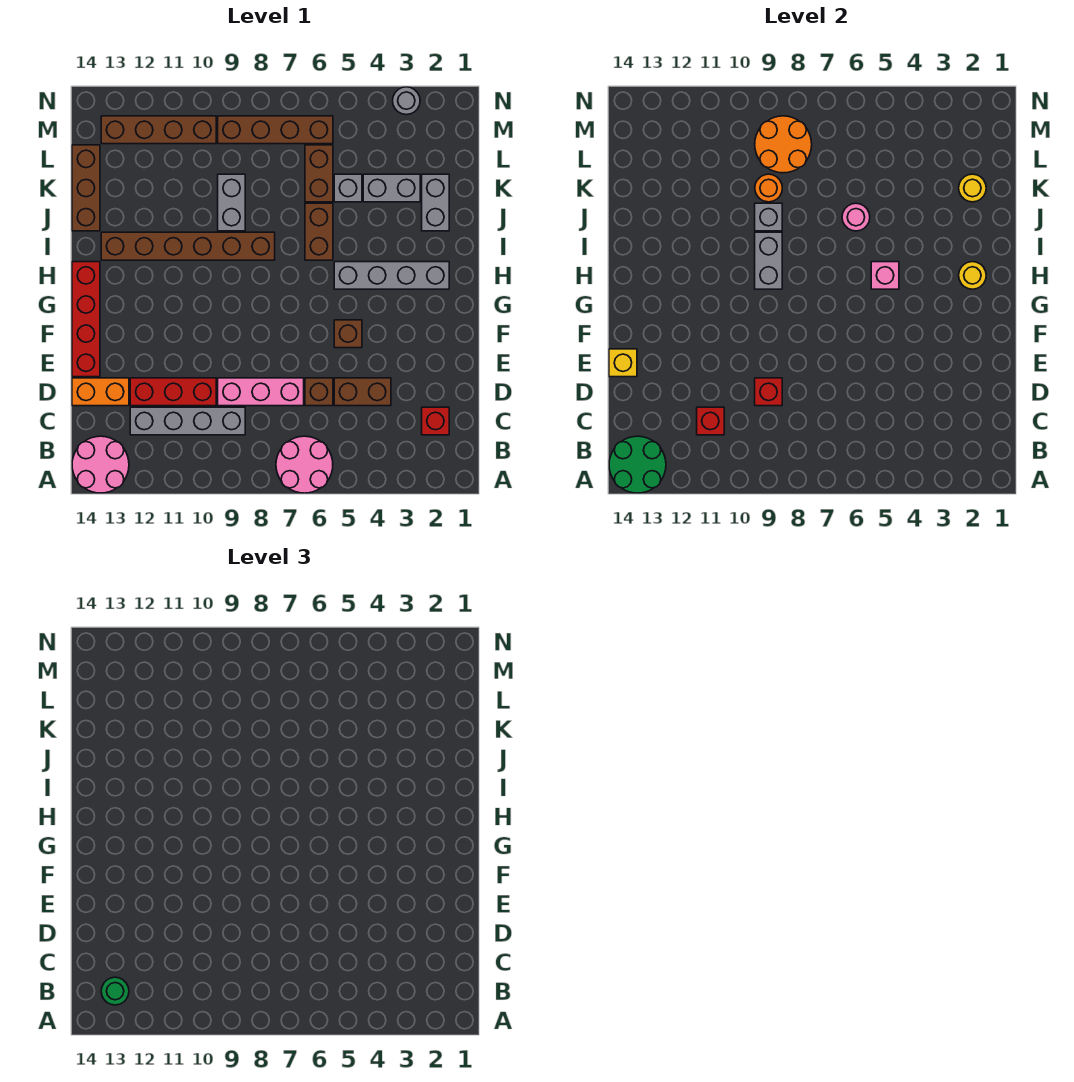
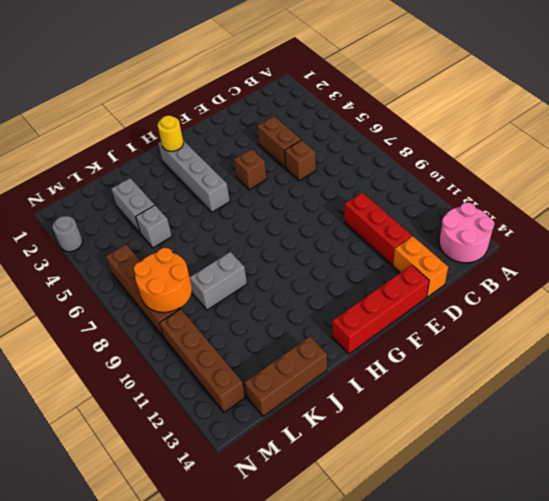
none -> pink round brick A6:B7 level 1
none -> red brick C2 level 1
none -> grey brick C9:C12 level 1
none -> pink brick D7:D9 level 1

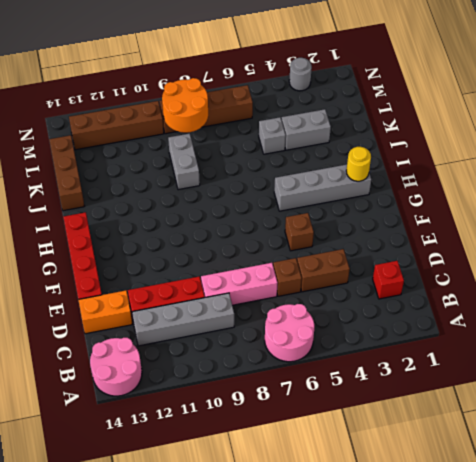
none -> brown brick I6:J6 level 1
none -> brown brick I8:I13 level 1
none -> grey brick J2:K2 level 1
none -> brown brick K6:L6 level 1

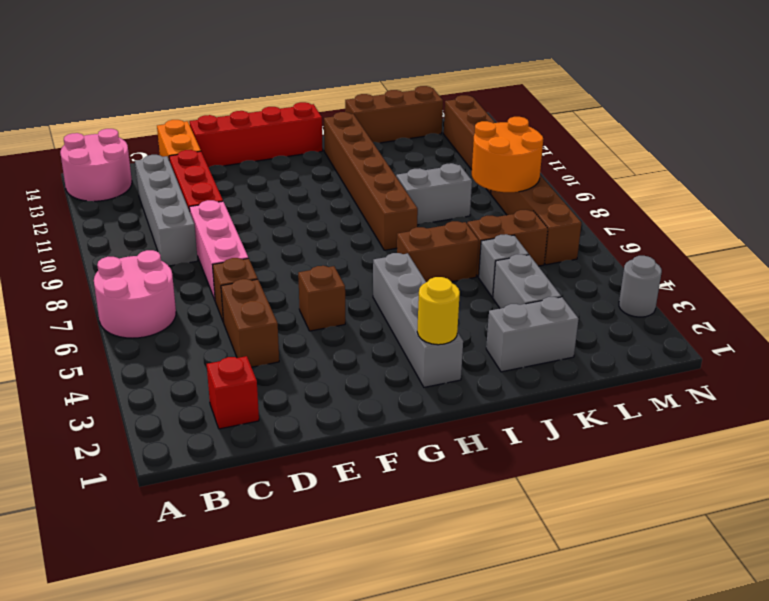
none -> green round brick A13:B14 level 2
none -> red brick C11 level 2
none -> red brick D9 level 2
none -> yellow brick E14 level 2

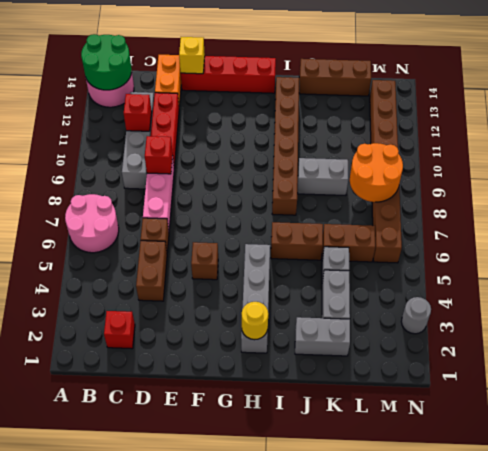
none -> pink brick H5 level 2
none -> grey brick H9:I9 level 2
none -> pink round brick J6 level 2
none -> grey brick J9 level 2

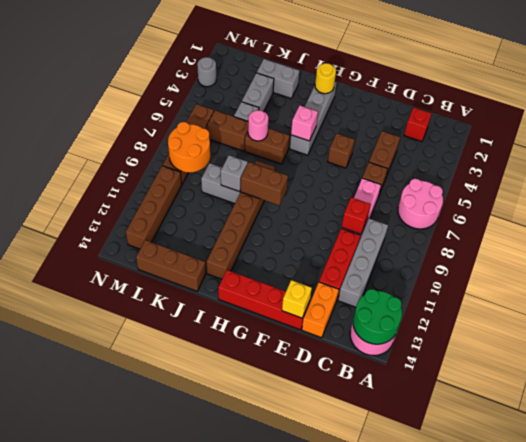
brown brick H9:I9 level 2 -> grey brick H9:I9 level 2
none -> red brick C11 level 2
none -> yellow round brick K2 level 2
none -> orange round brick K9 level 2
none -> green round brick B13 level 3

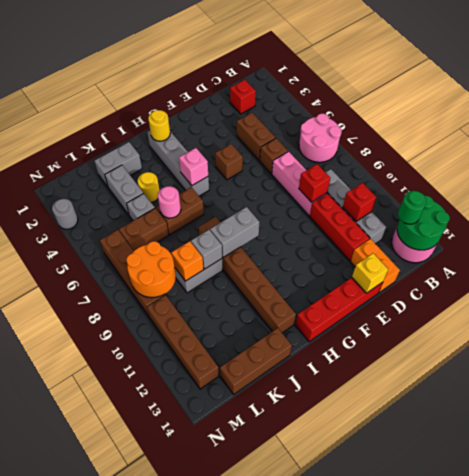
yellow round brick J4 level 1 -> yellow round brick K2 level 2
orange brick K9 level 2 -> orange round brick K9 level 2

